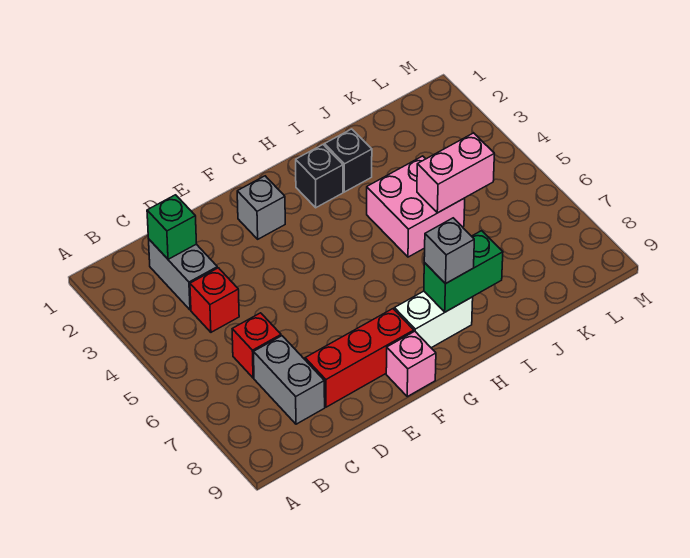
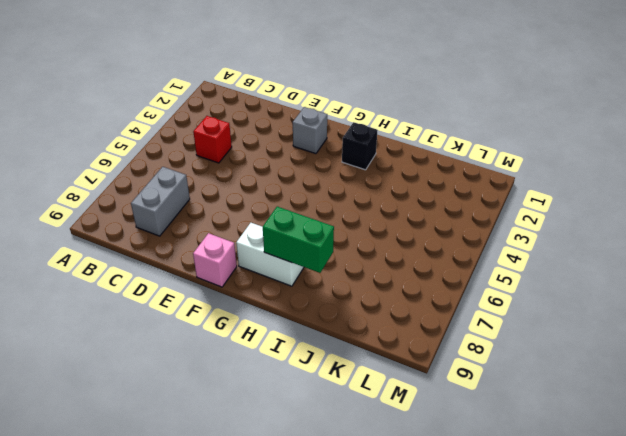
none -> grey brick C2:C3 level 1
none -> red brick C6 level 1
none -> red brick D8:F8 level 1

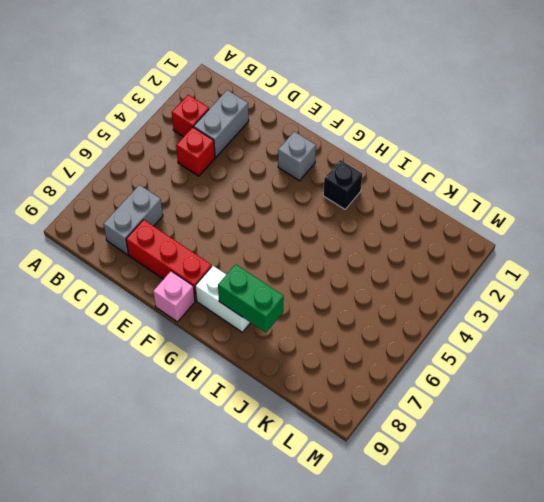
red brick B3 level 1 -> red brick C6 level 1
none -> black brick I2 level 1
none -> pink brick I4:J5 level 1
none -> green brick C2 level 2

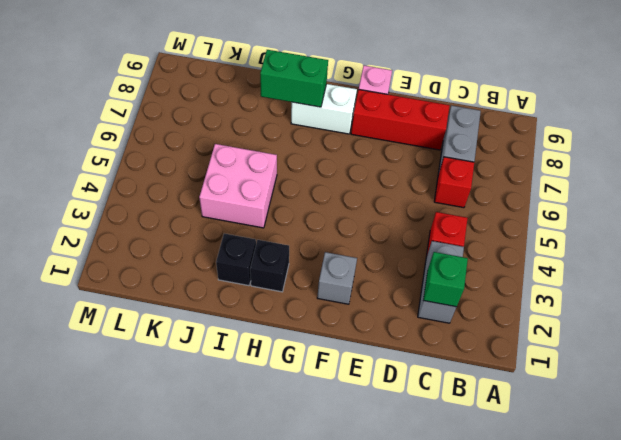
none -> pink brick J5:K5 level 2
none -> grey brick H8 level 3

